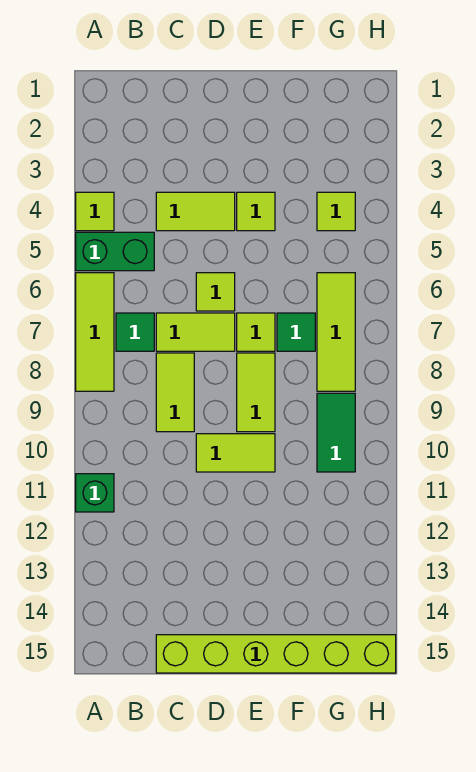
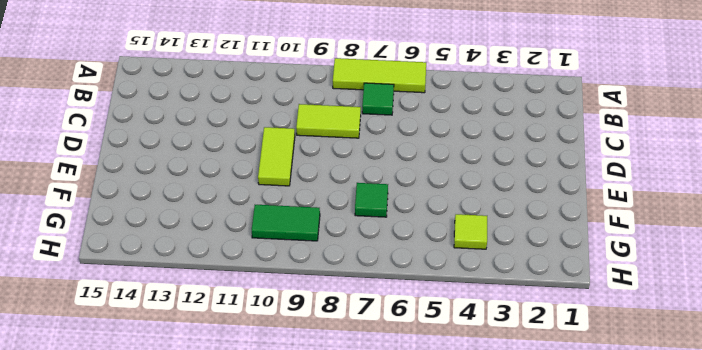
none -> lime tile A4 level 1
none -> green brick A5:B5 level 1
none -> green brick A11 level 1

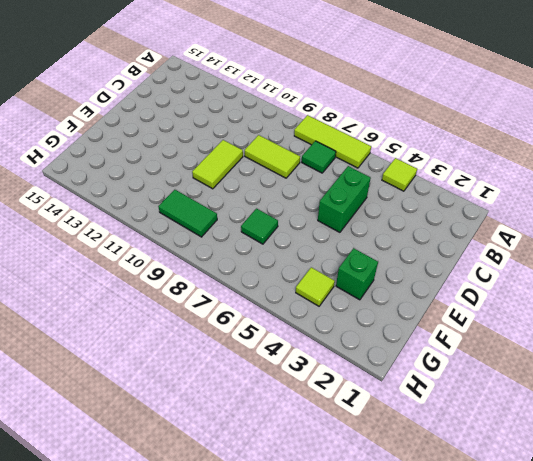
green brick C5:D5 level 1 -> green brick A5:B5 level 1
green brick F3 level 1 -> green brick A11 level 1
none -> lime tile C4:D4 level 1
none -> lime tile C7:D7 level 1
none -> lime brick C15:H15 level 1

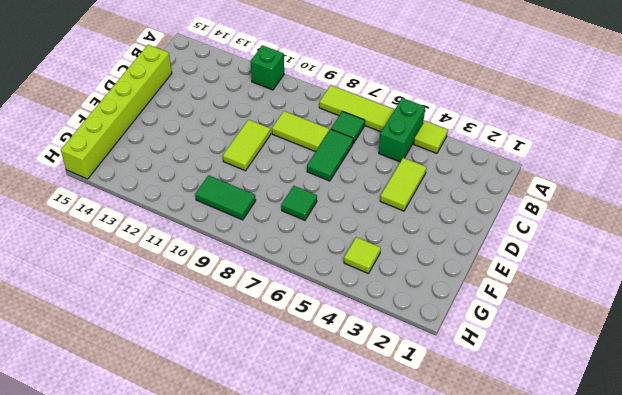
green tile C7:D7 level 1 -> lime tile C7:D7 level 1
none -> lime tile D6 level 1
none -> lime tile E4 level 1
none -> lime tile E7 level 1

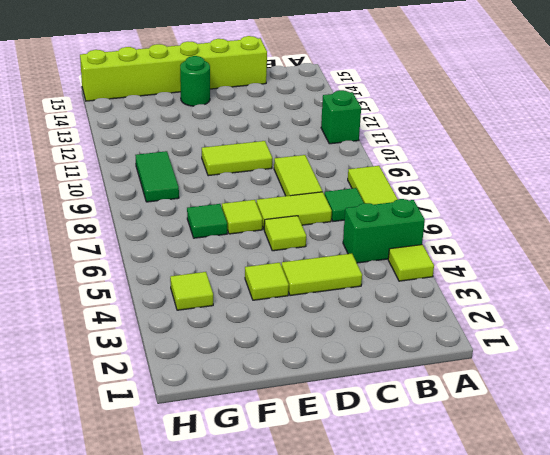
green round brick E14 level 1 -> none
none -> lime tile E8:E9 level 1
none -> lime tile G6:G8 level 1

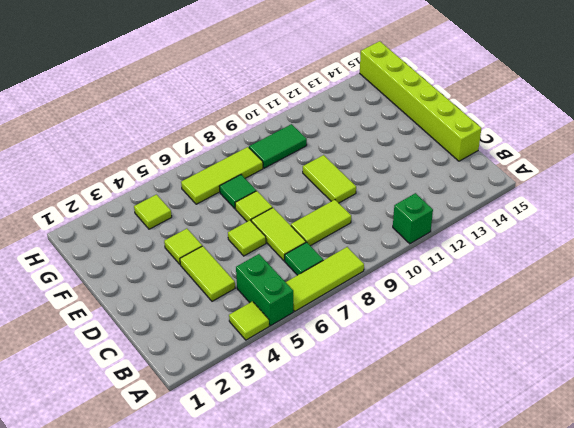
none -> lime tile E8:E9 level 1

